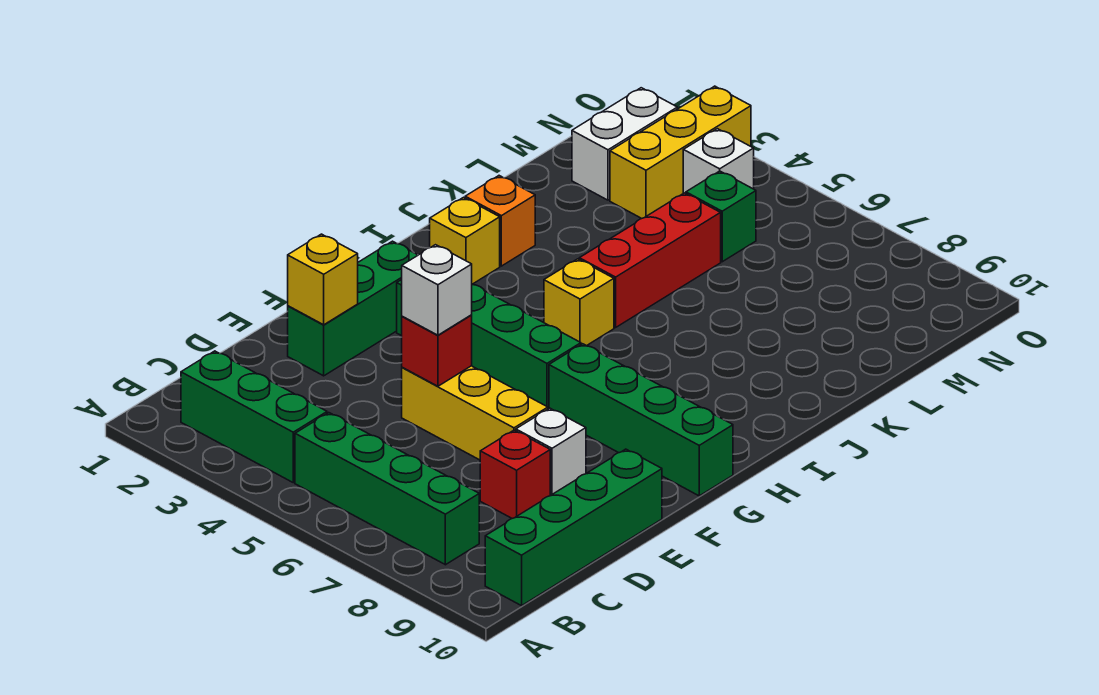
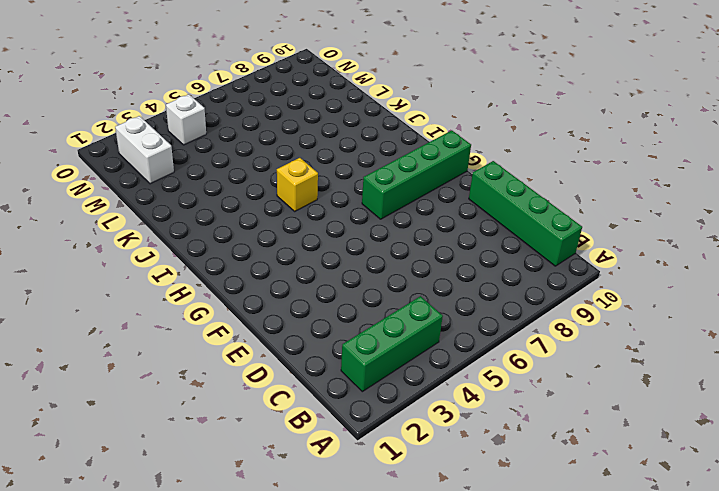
none -> green brick B5:B8 level 1
none -> red brick D8 level 1
none -> green brick E2:G2 level 1

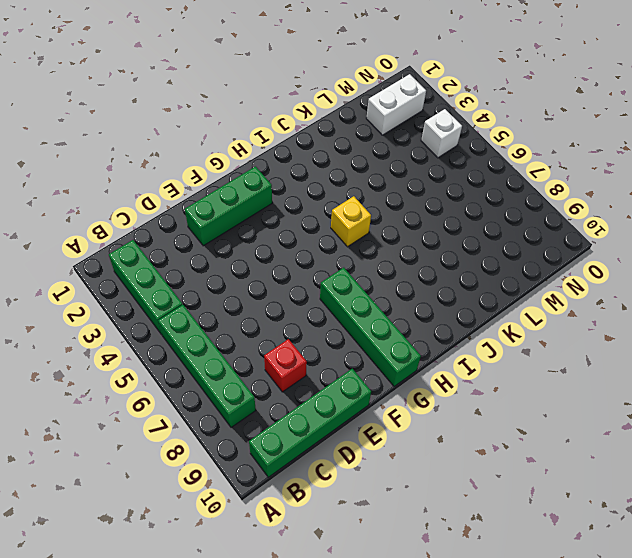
none -> yellow brick E5:E7 level 1
none -> white brick E8 level 1
none -> green brick G3:G6 level 1

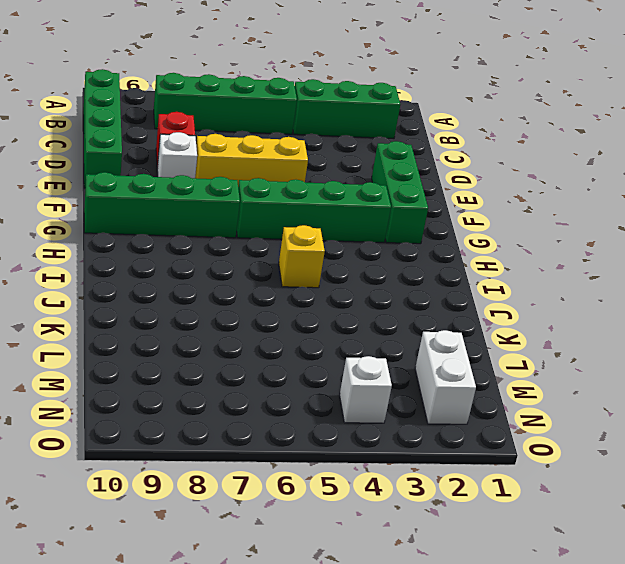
none -> yellow brick I2 level 1
none -> orange brick J2 level 1
none -> red brick J5:L5 level 1

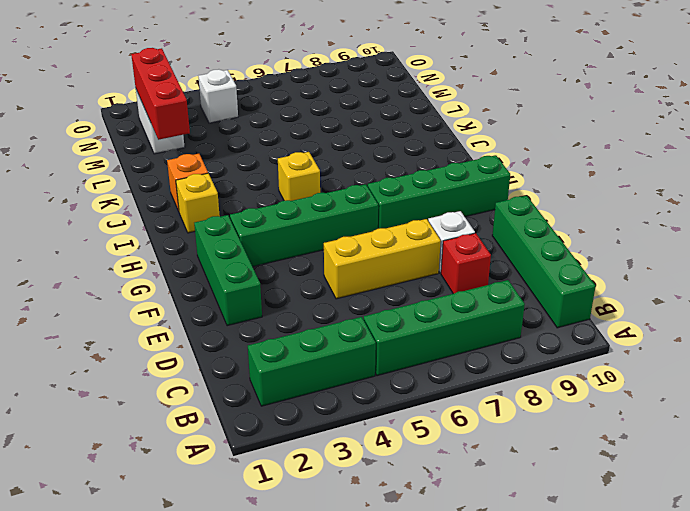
red brick L2:N2 level 2 -> red brick J5:L5 level 1
none -> yellow brick M3:O3 level 1
none -> green brick M5 level 1
none -> yellow brick E2 level 2

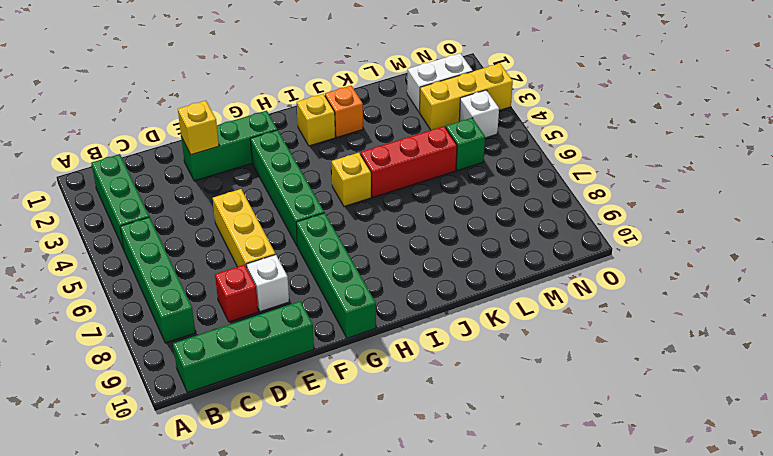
none -> red brick E5 level 2
none -> white brick E5 level 3

